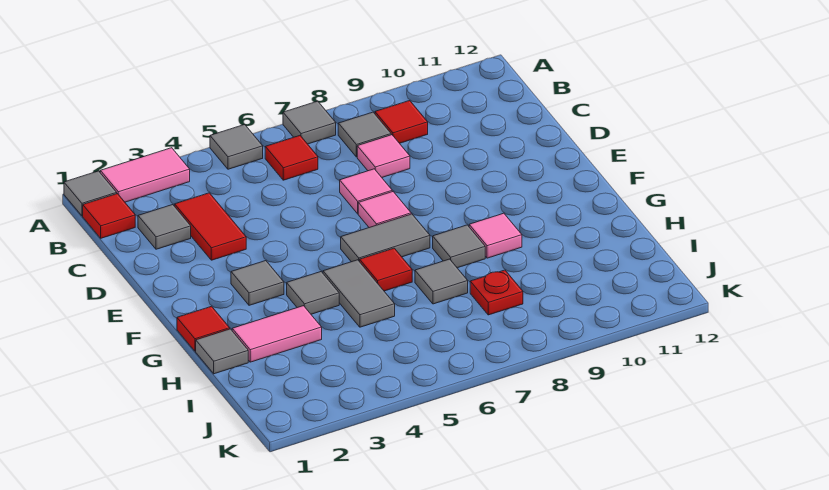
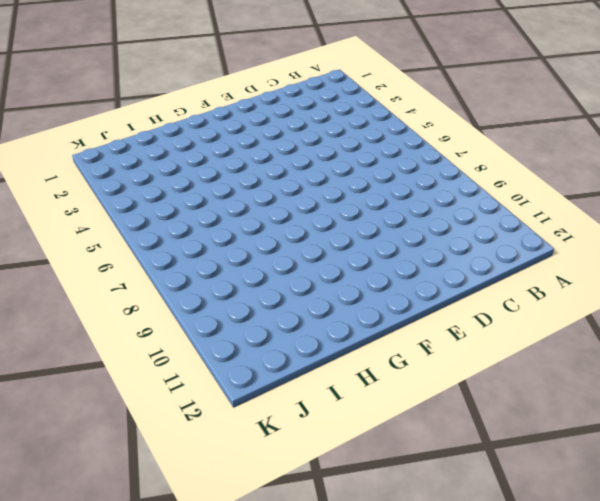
none -> grey tile A1 level 1
none -> pink tile A2:A3 level 1
none -> grey tile A5 level 1

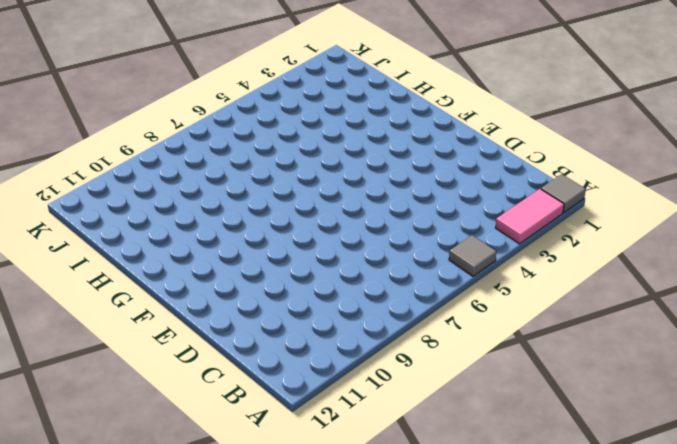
none -> grey tile A7 level 1
none -> red tile B1 level 1
none -> red tile B6 level 1

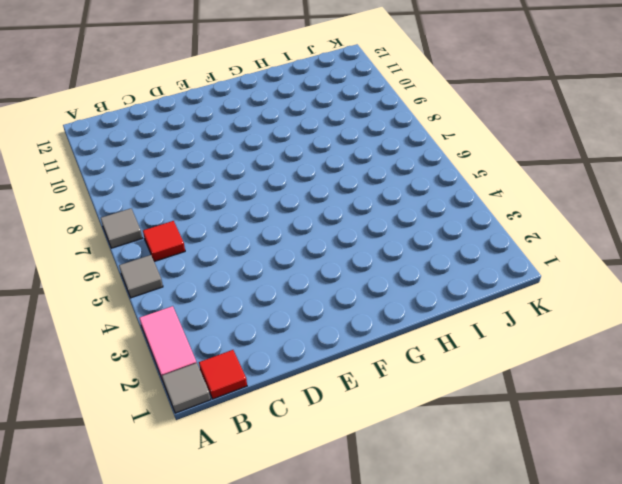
none -> grey tile B8 level 1
none -> red tile B9 level 1
none -> grey tile C2 level 1

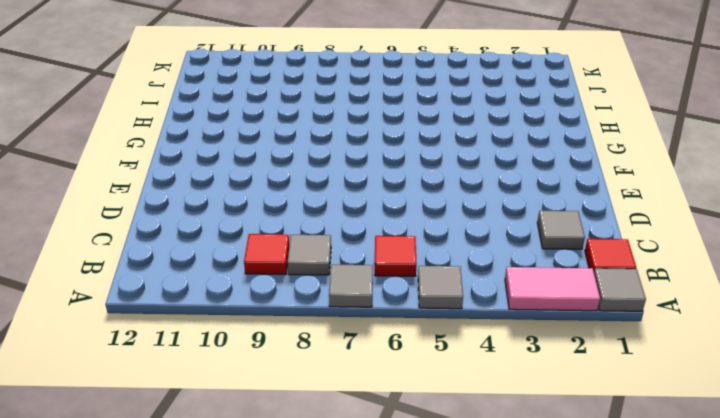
none -> red tile C3:D3 level 1
none -> pink tile C8 level 1
none -> pink tile D7 level 1

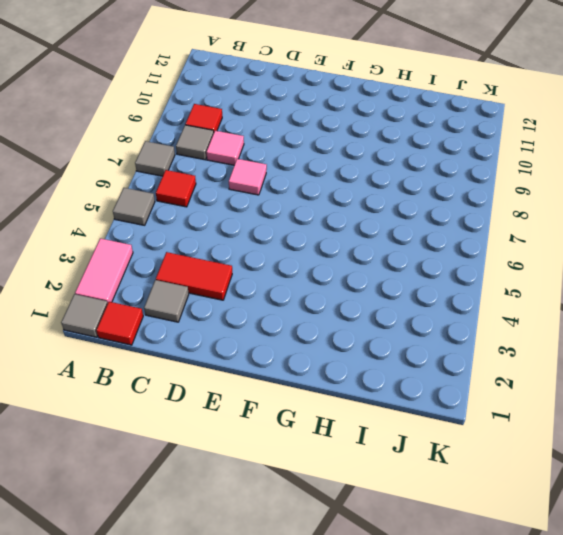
none -> pink tile E7 level 1
none -> grey tile F3 level 1
none -> grey tile F6:F7 level 1

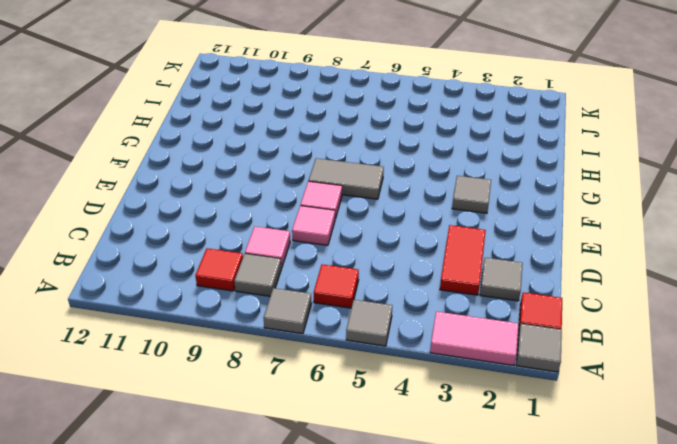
none -> red tile G1 level 1
none -> grey tile G4 level 1
none -> grey tile G5:H5 level 1

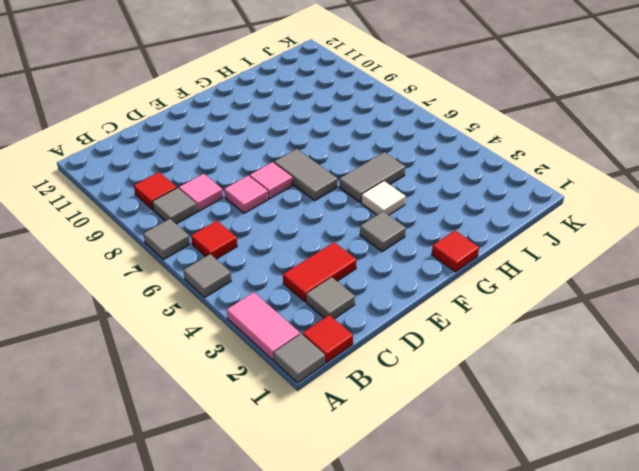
white tile G4 level 1 -> grey tile G4 level 1
none -> red tile G6 level 1
none -> grey tile G8 level 1
none -> pink tile G9 level 1

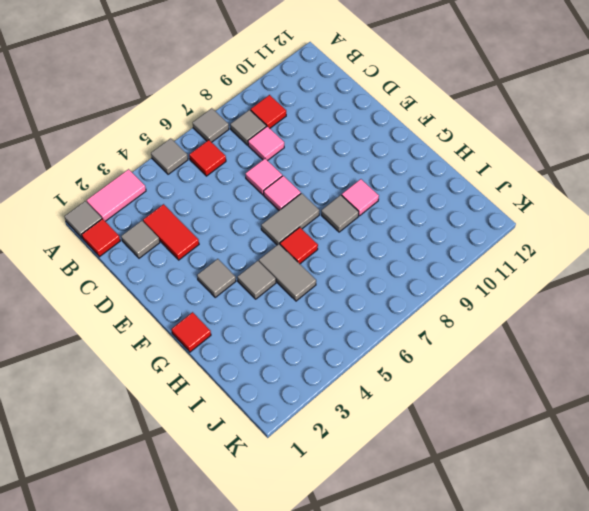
none -> grey tile H1 level 1
none -> pink tile H2:H3 level 1
none -> grey tile H7 level 1

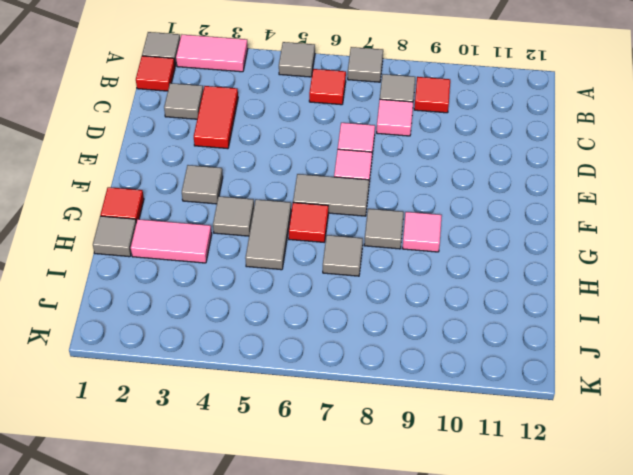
none -> red plate I8 level 1

